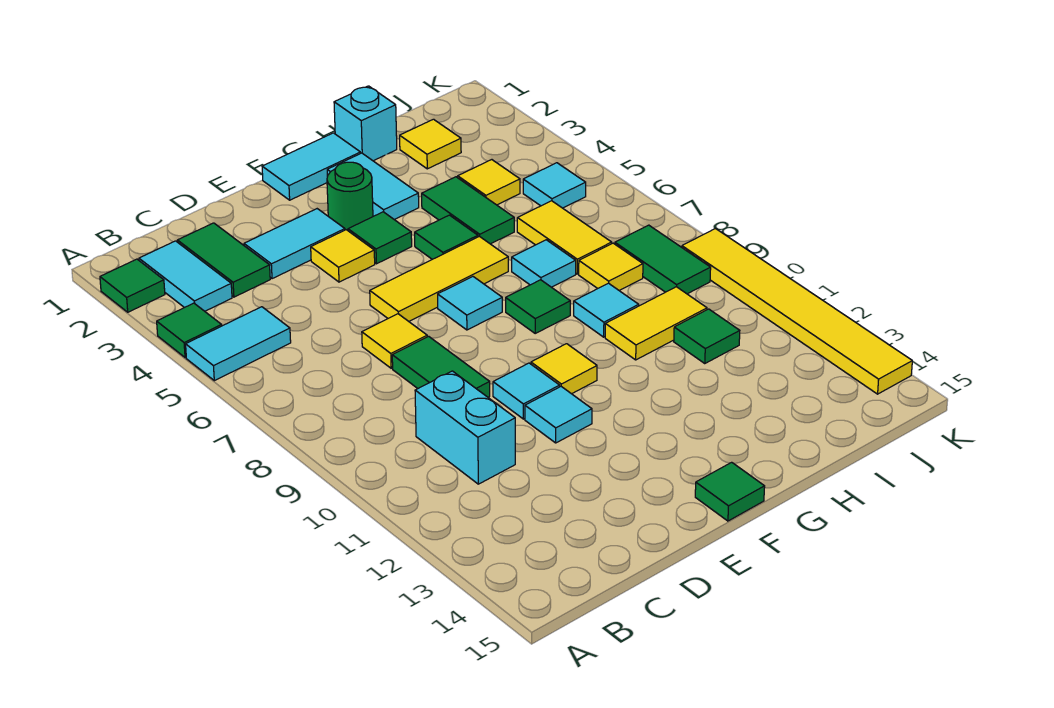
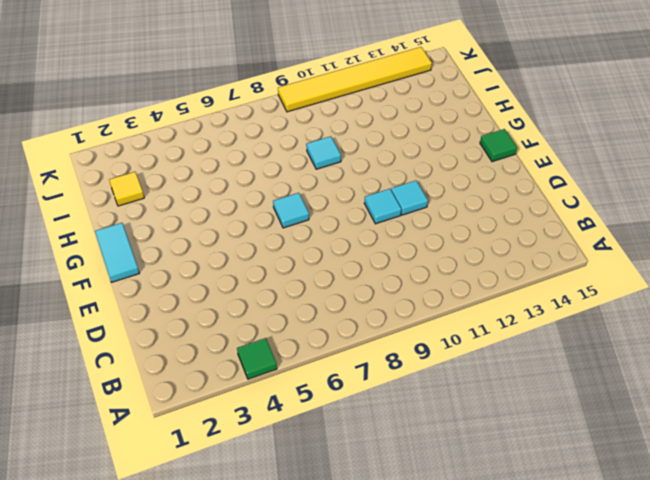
none -> green tile A2 level 1
none -> cyan tile A5:B5 level 1
none -> cyan tile B2:B3 level 1
none -> green tile C2:C3 level 1

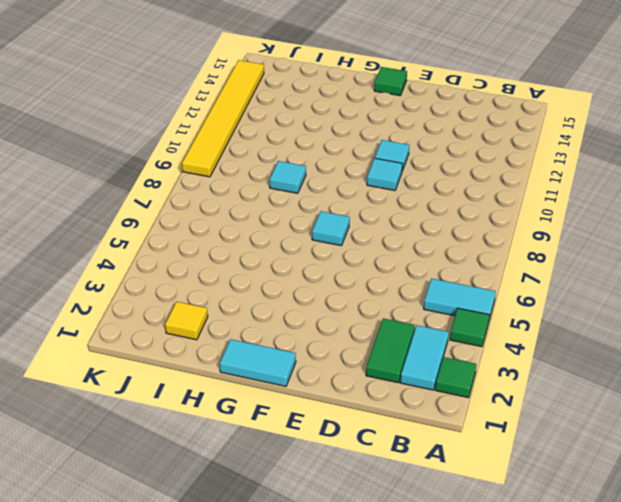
none -> cyan brick C10:C11 level 1
none -> cyan tile D3:E3 level 1
none -> yellow tile D7 level 1
none -> green tile D8:D9 level 1

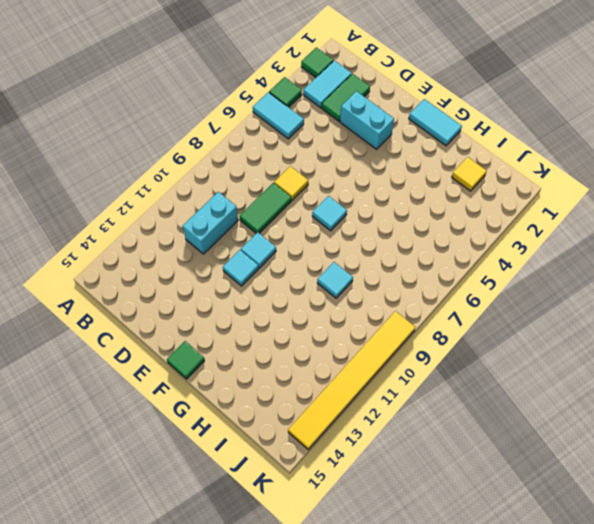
cyan brick D3:E3 level 1 -> cyan tile D3:E3 level 1
none -> yellow tile E4 level 1
none -> yellow tile E6:G6 level 1
none -> green round brick F3 level 1
none -> green tile F4 level 1

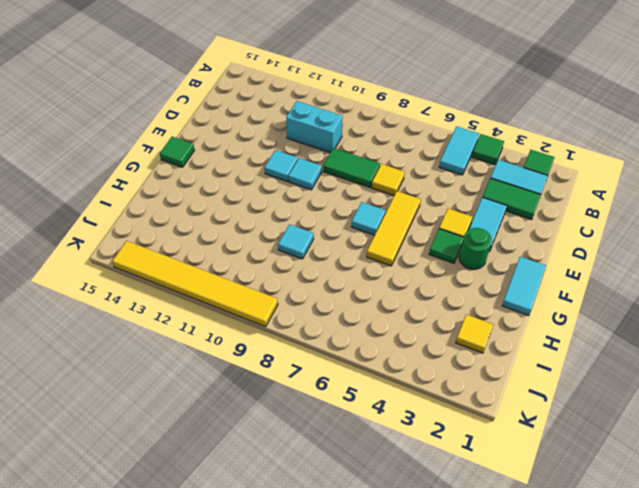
none -> yellow tile F10 level 1
none -> cyan tile G2:G3 level 1
none -> green tile G5 level 1
none -> green tile G8 level 1

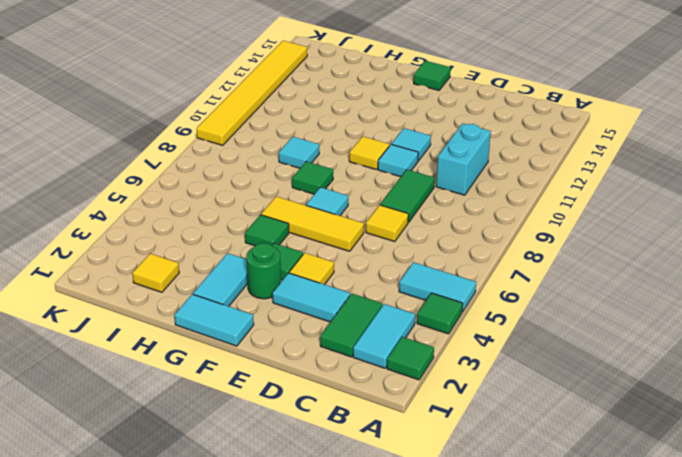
none -> cyan brick H1 level 1
none -> green tile H4:H5 level 1
none -> cyan tile H7 level 1
none -> yellow tile H10:I10 level 1

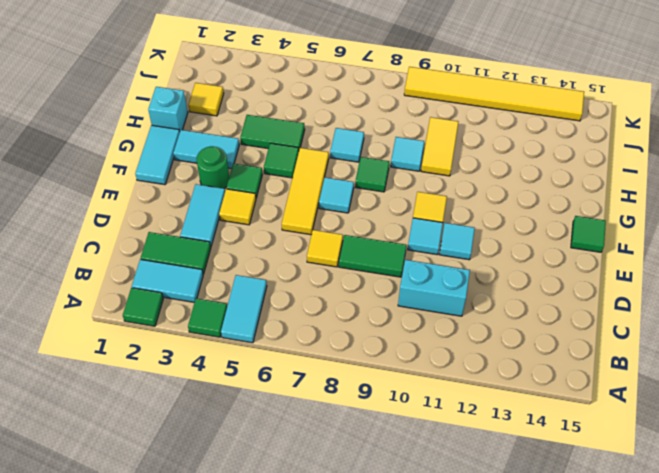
none -> yellow tile I4 level 1
none -> yellow tile I6:I7 level 1
none -> yellow tile I8 level 1
none -> green tile I11 level 1

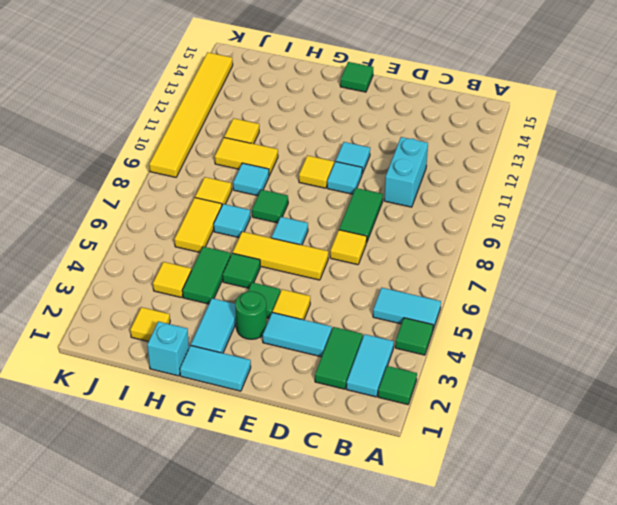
yellow tile I11 level 1 -> green tile I11 level 1
none -> cyan tile J5 level 1
none -> green tile J8:J9 level 1

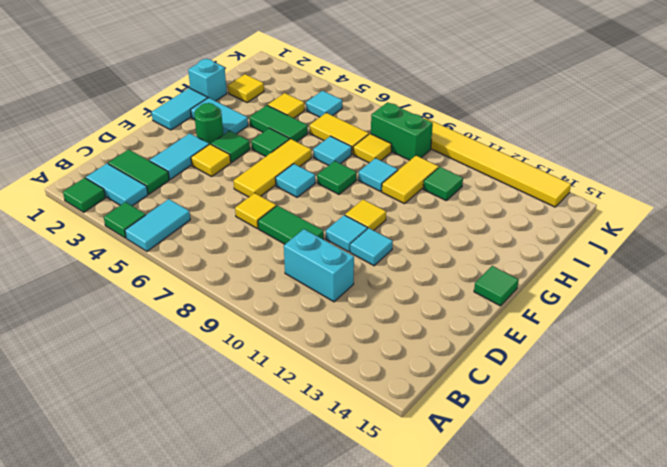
green brick J8:J9 level 1 -> green tile J8:J9 level 1

